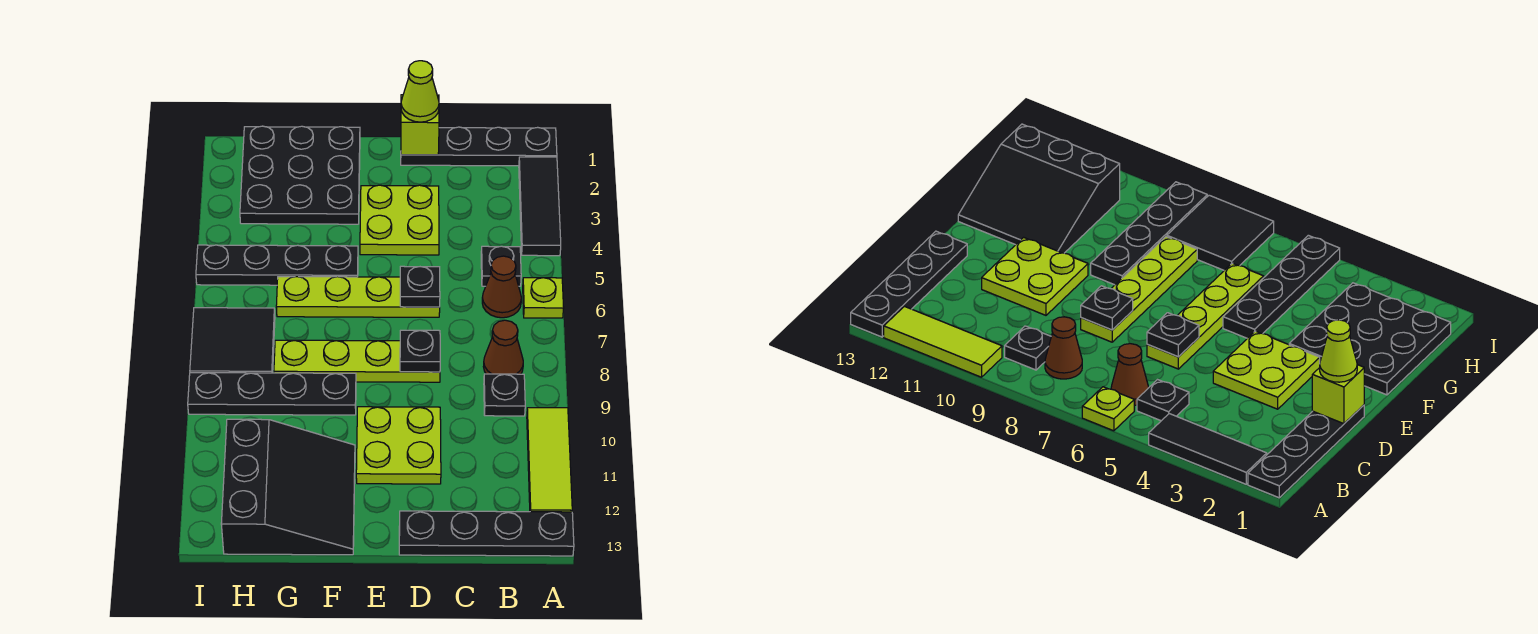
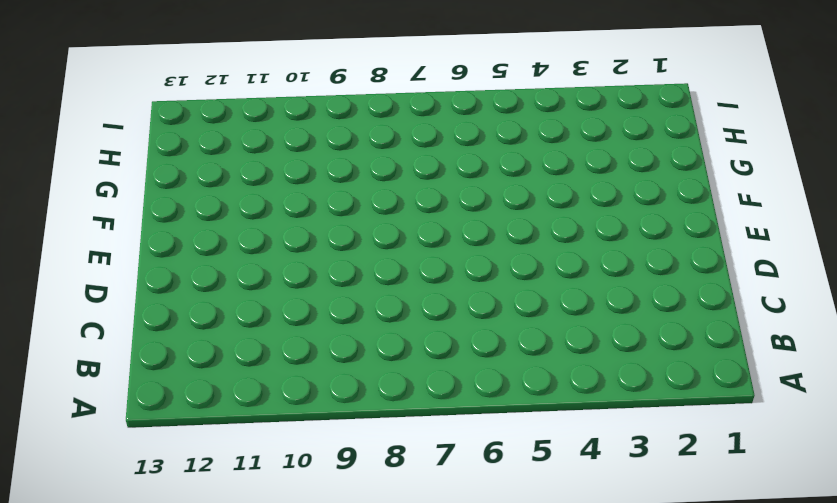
none -> black plate A1:D1 level 1
none -> black tile A2:A4 level 1
none -> lime plate A6 level 1

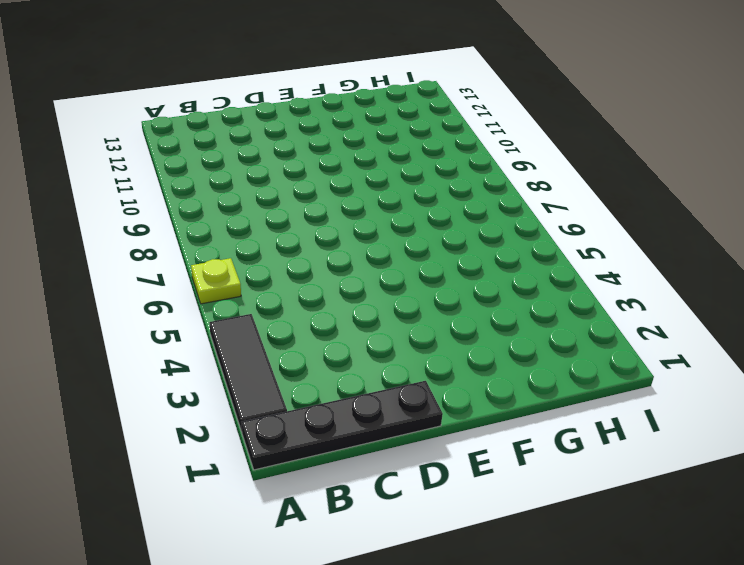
none -> lime tile A10:A12 level 1
none -> black plate A13:D13 level 1
none -> black plate B5 level 1

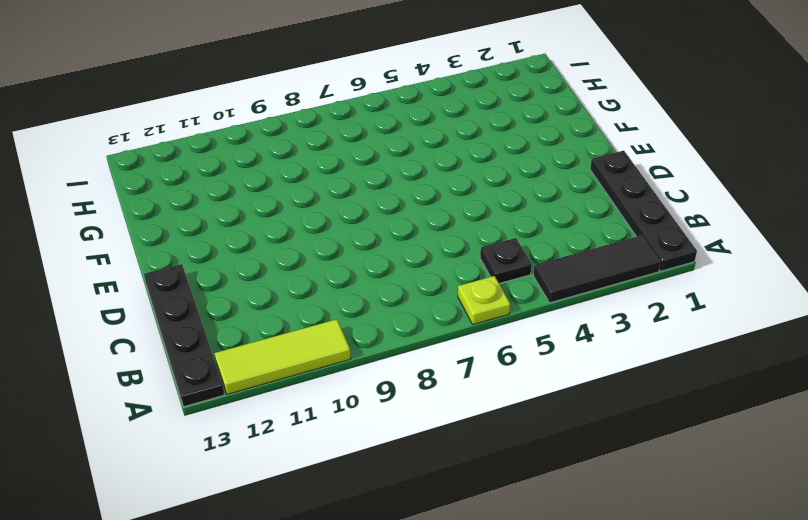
none -> brown cone B6 level 1
none -> brown cone B8 level 1
none -> black plate B9 level 1

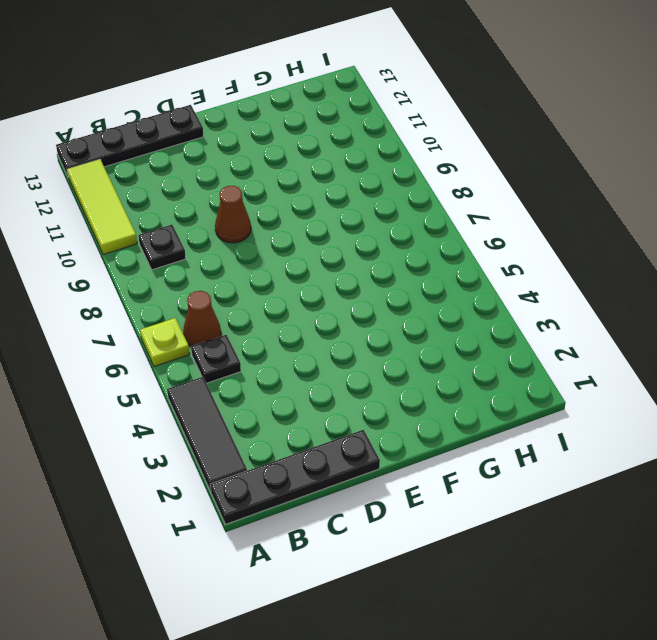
brown cone D9 level 1 -> brown cone B8 level 1
none -> lime plate D3:E4 level 1
none -> lime plate D6:G6 level 1
none -> lime plate D8:G8 level 1

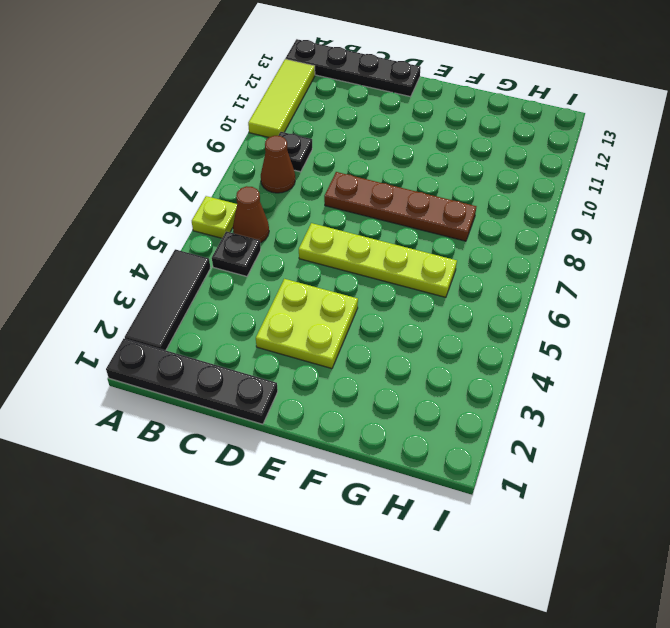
brown plate D8:G8 level 1 -> lime plate D8:G8 level 1
none -> lime plate D10:E11 level 1
none -> black plate F1:H3 level 1
none -> black plate F5:I5 level 1

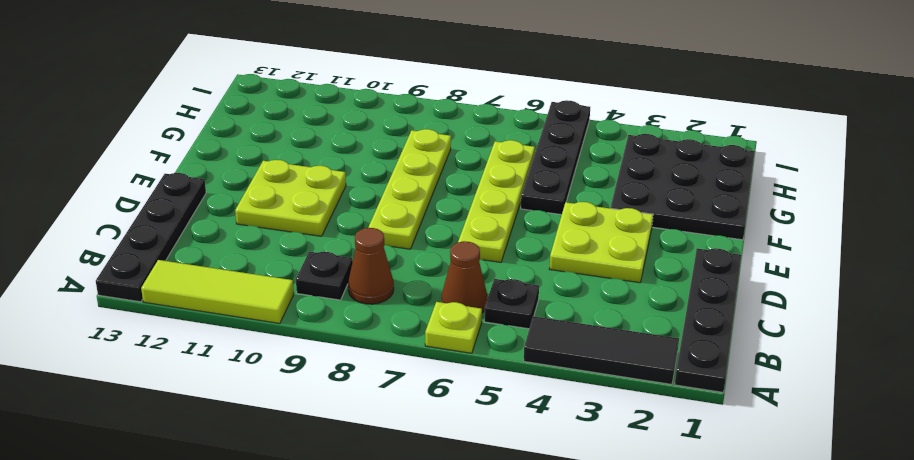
none -> black plate F9:I9 level 1
none -> black slope F11:H13 level 1 top H
none -> black tile H7:I8 level 1

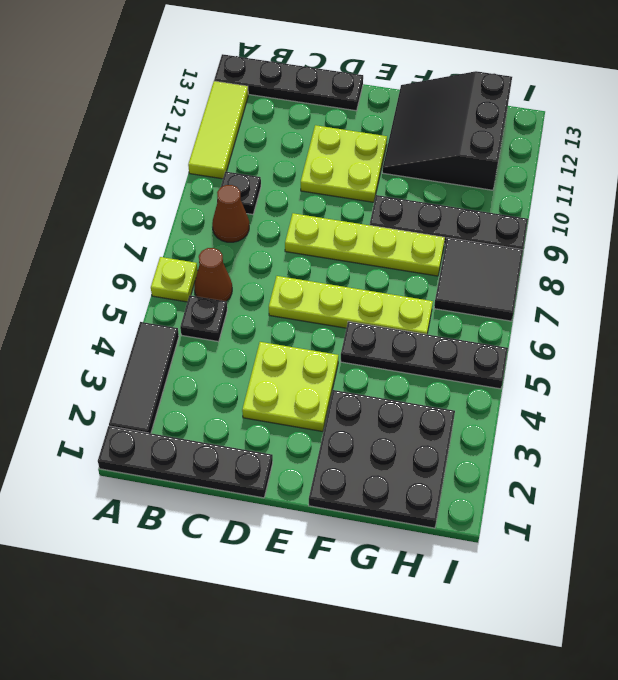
none -> lime brick D1 level 2
none -> black plate D6 level 2
none -> black plate D8 level 2

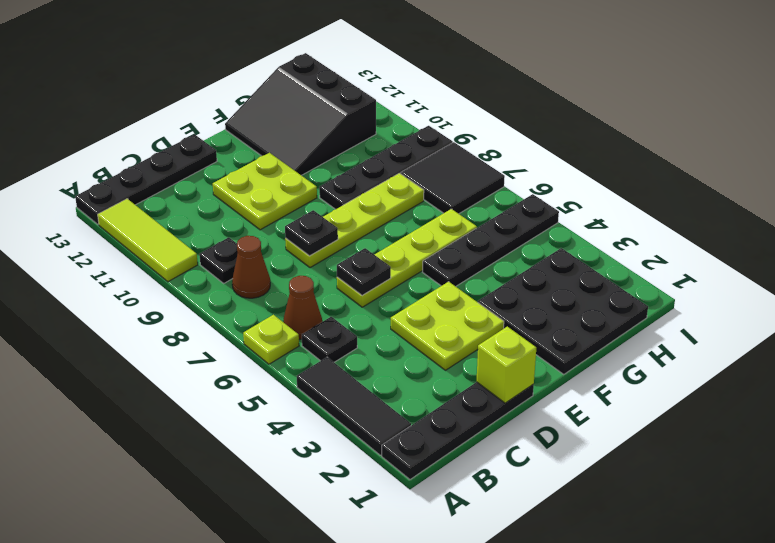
none -> lime cone D1 level 3

